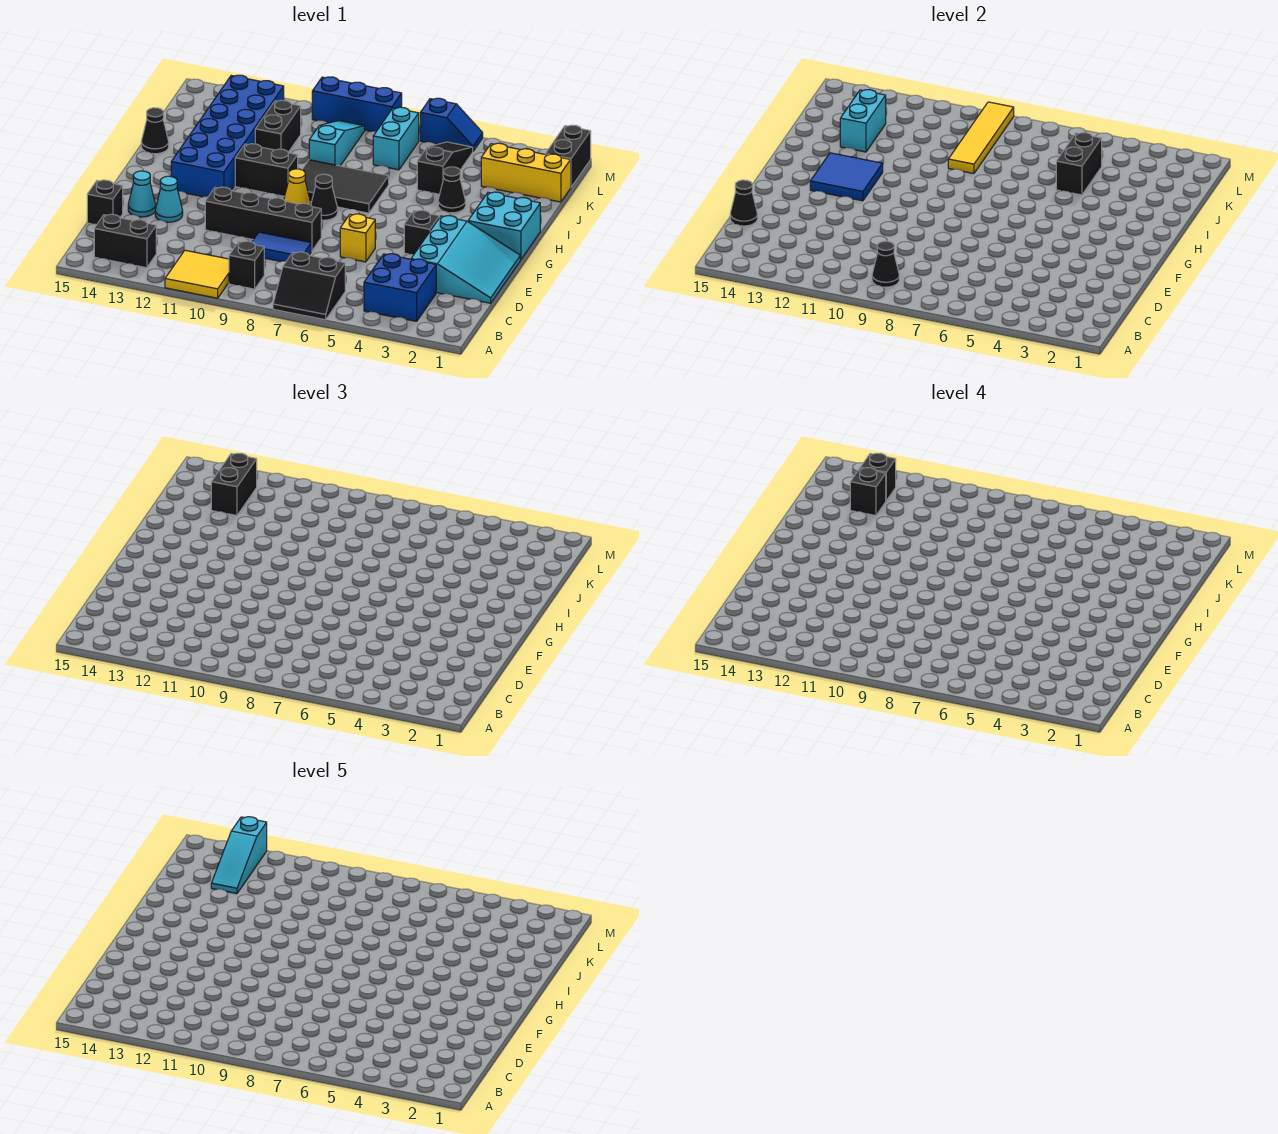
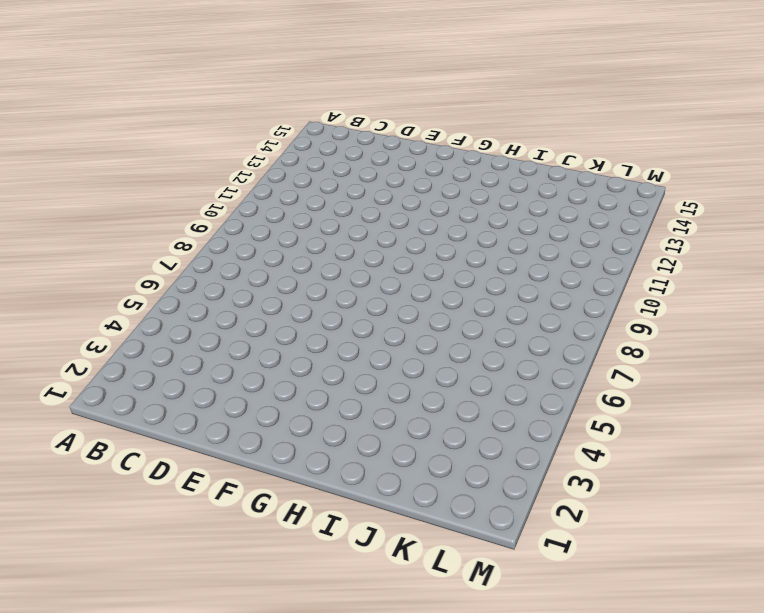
none -> black slope A6:B7 level 1 top B
none -> yellow tile A10:B11 level 1
none -> blue brick B3:C4 level 1
none -> black brick B9 level 1

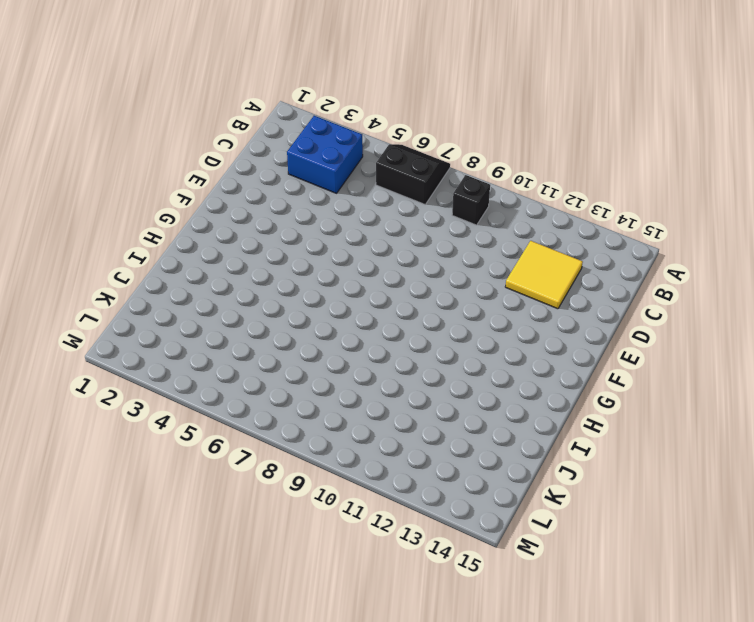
yellow tile C12:D13 level 1 -> yellow tile A10:B11 level 1
none -> black brick B13:B14 level 1
none -> cyan slope D1:F3 level 1 top 3
none -> blue tile D8:D9 level 1
none -> black brick D15 level 1

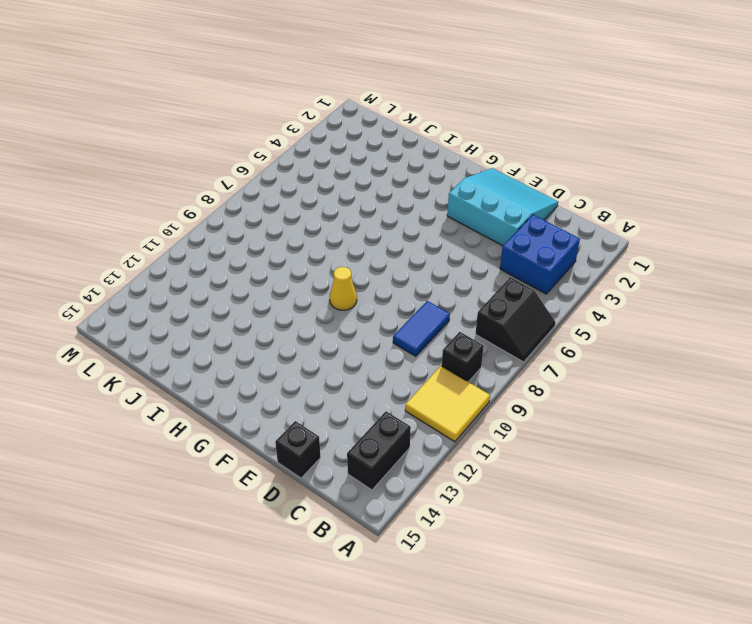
none -> yellow brick E6 level 1
none -> black brick E8:E11 level 1
none -> cyan cone E13 level 1
none -> cyan cone E14 level 1

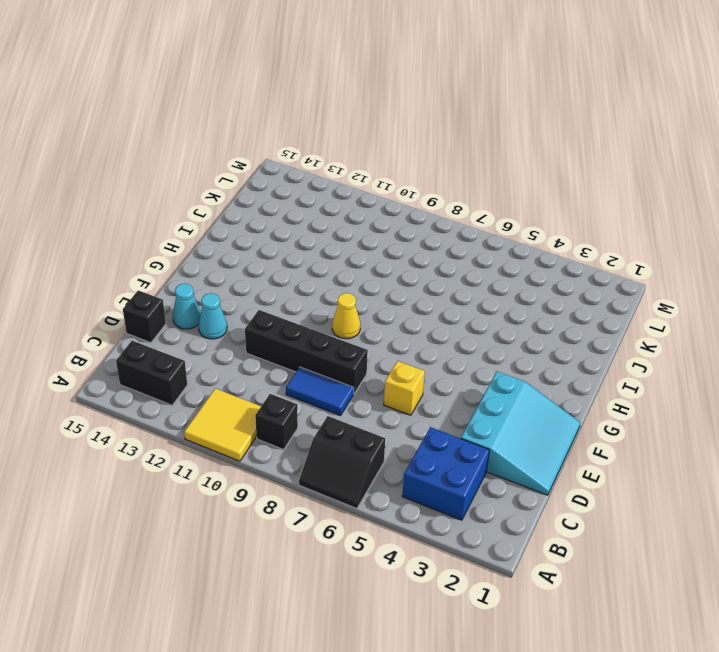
none -> black brick F4 level 1
none -> cyan brick G1:H2 level 1
none -> black cone G8 level 1
none -> blue brick G12:L13 level 1

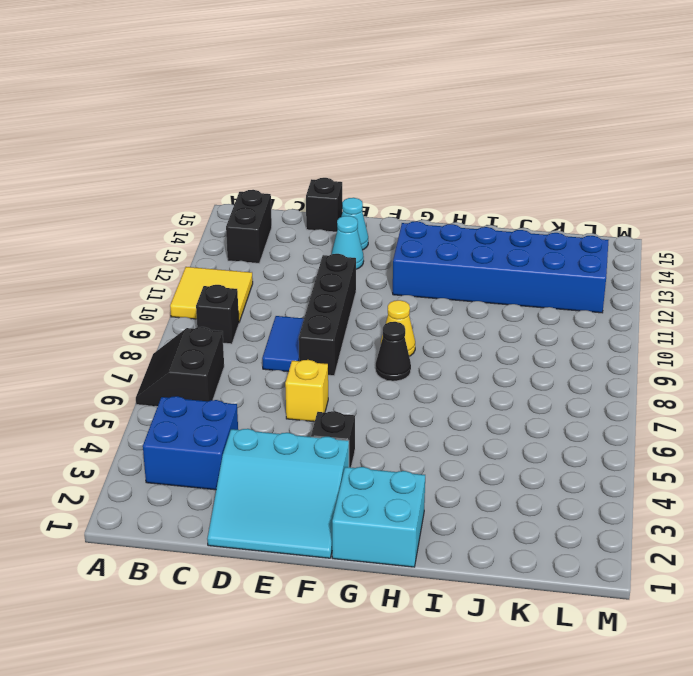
none -> black tile H7:I9 level 1
none -> black brick H10:H11 level 1
none -> black cone I4 level 1
none -> black cone I15 level 1

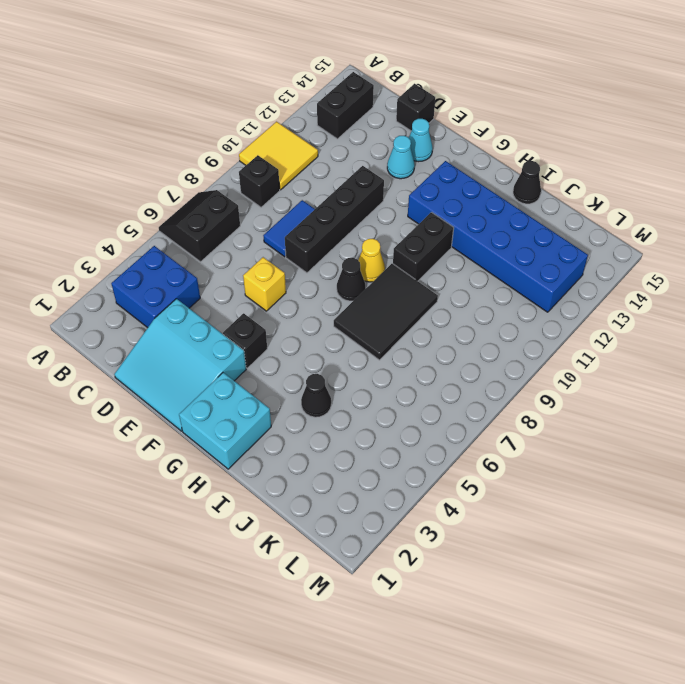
none -> black slope J5:L5 level 1 top J
none -> cyan slope J9:L9 level 1 top J
none -> black brick J11:K11 level 1
none -> yellow brick K1:K3 level 1

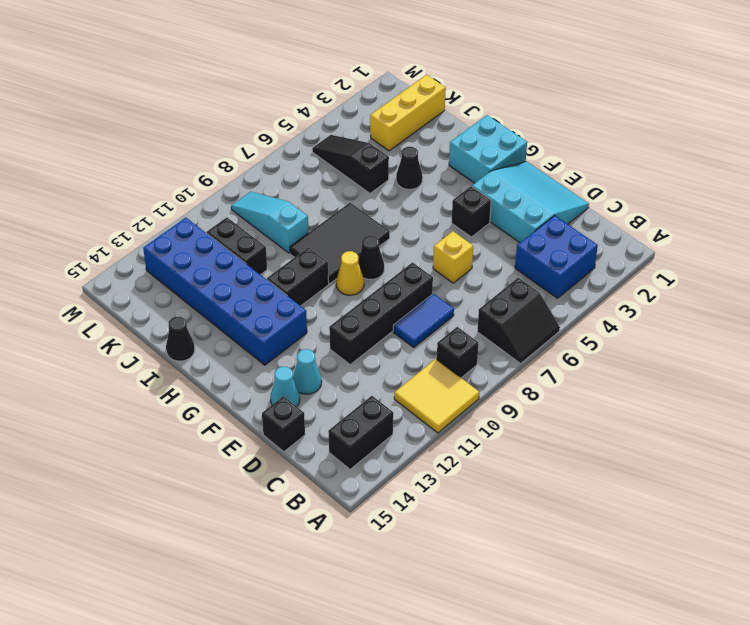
none -> cyan brick K7:L7 level 1
none -> black brick L1:M1 level 1
none -> blue slope M5:M6 level 1 top 6
none -> blue brick M8:M10 level 1

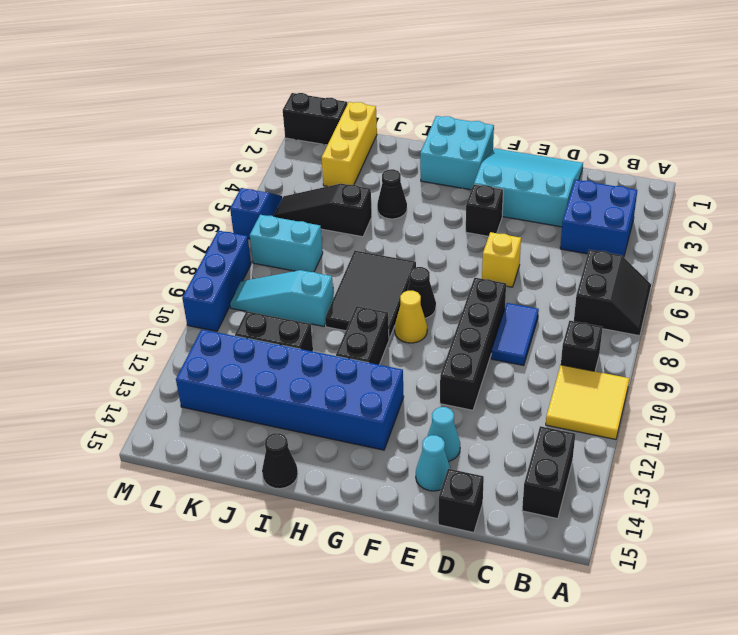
none -> black cone B9 level 2
none -> black cone D15 level 2
none -> blue tile G12:H13 level 2
none -> black brick J5:K5 level 2

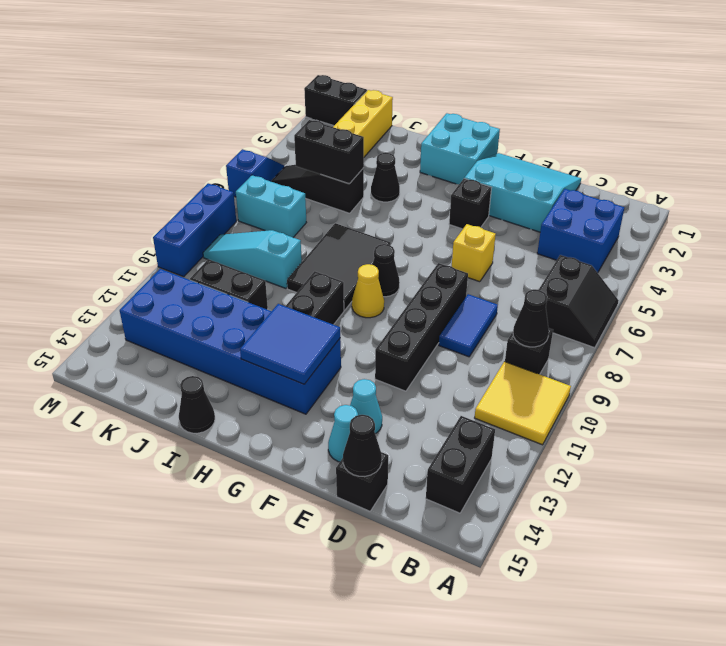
none -> yellow tile J9:M9 level 2
none -> cyan brick J13:K13 level 2
none -> black brick K13:L13 level 3
none -> black brick K13 level 4

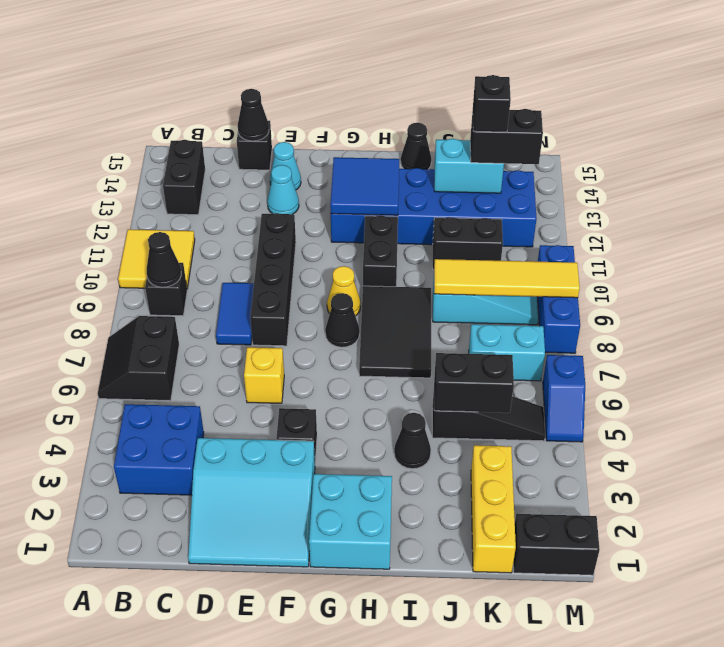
none -> black brick L13 level 4
none -> cyan slope K13:M13 level 5 top M

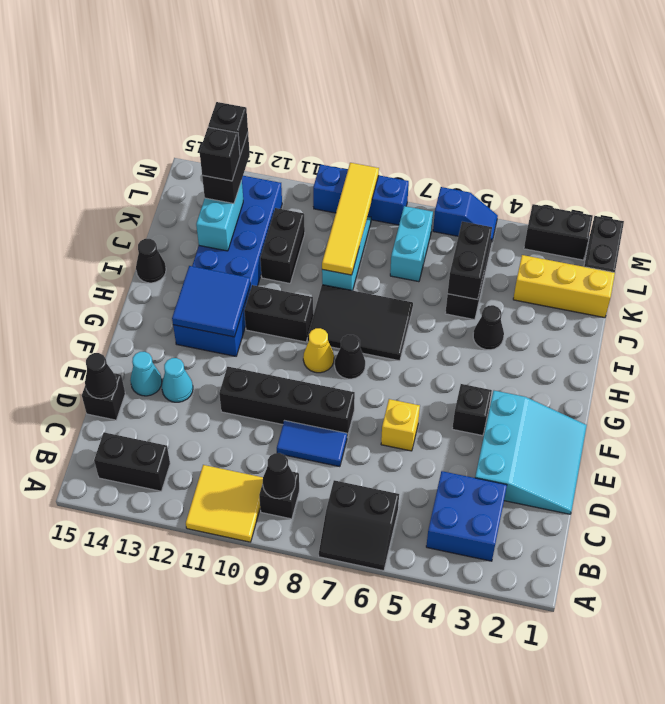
black brick M2:M3 level 1 -> none
none -> cyan brick G1:H2 level 1
none -> cyan slope K13:M13 level 5 top M

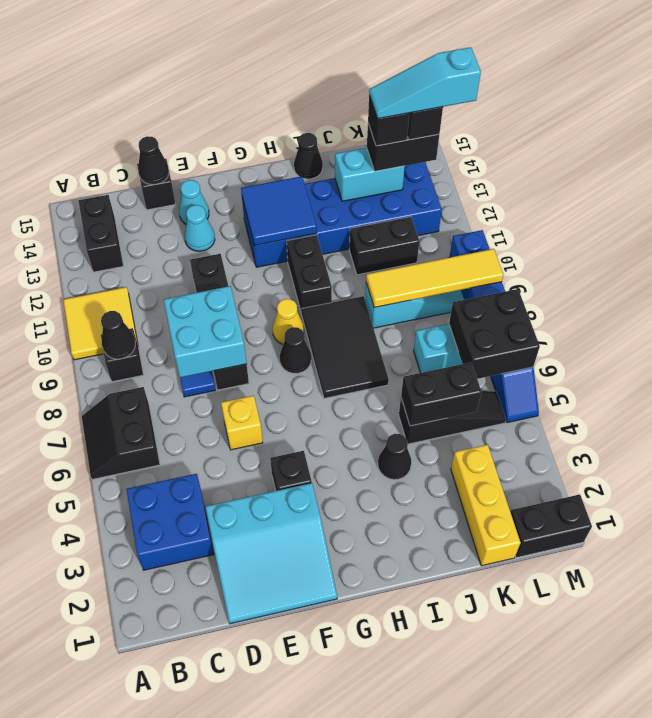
cyan brick D8:E9 level 2 -> cyan brick G1:H2 level 1
black brick L6:M7 level 2 -> none

